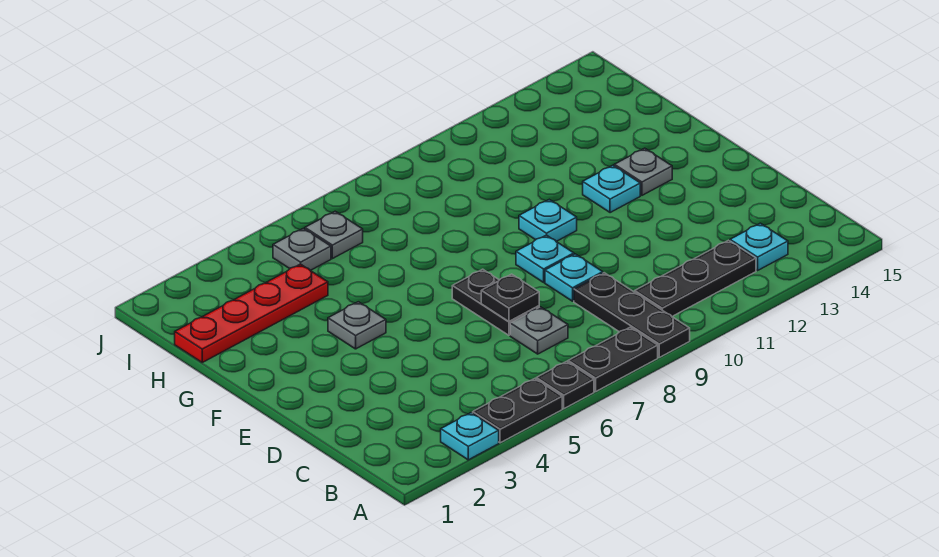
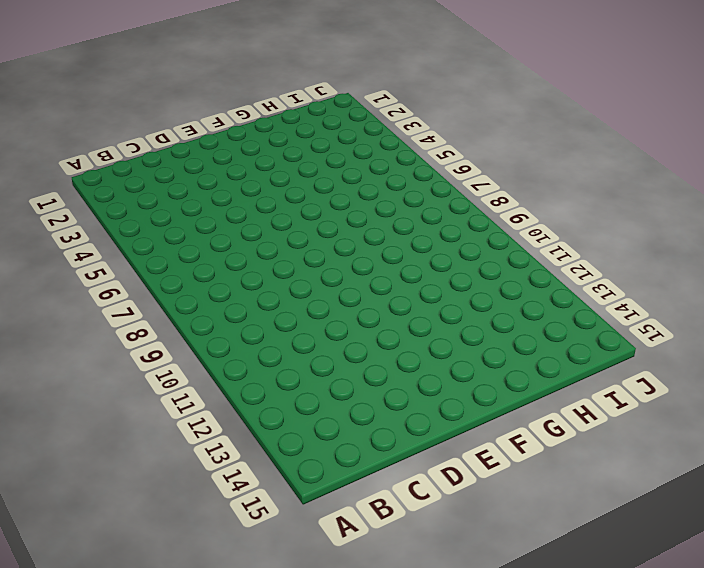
none -> cyan plate A3 level 1
none -> black plate A4:A5 level 1
none -> black plate A6 level 1

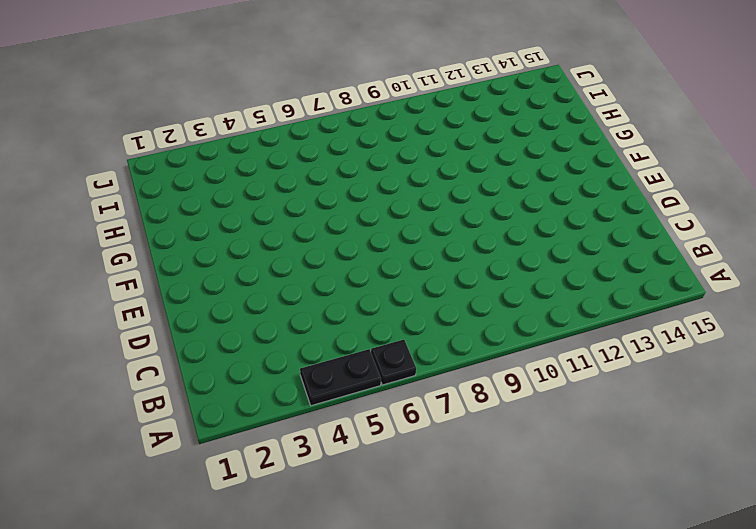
none -> cyan plate A3 level 1
none -> black plate A7:A8 level 1
none -> black plate A9:C9 level 1

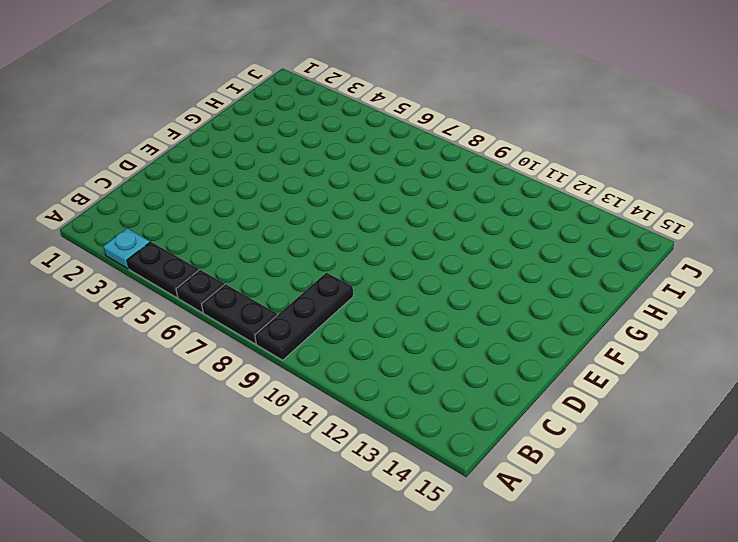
none -> black plate B10:B12 level 1
none -> cyan plate B13 level 1
none -> grey plate C7 level 1

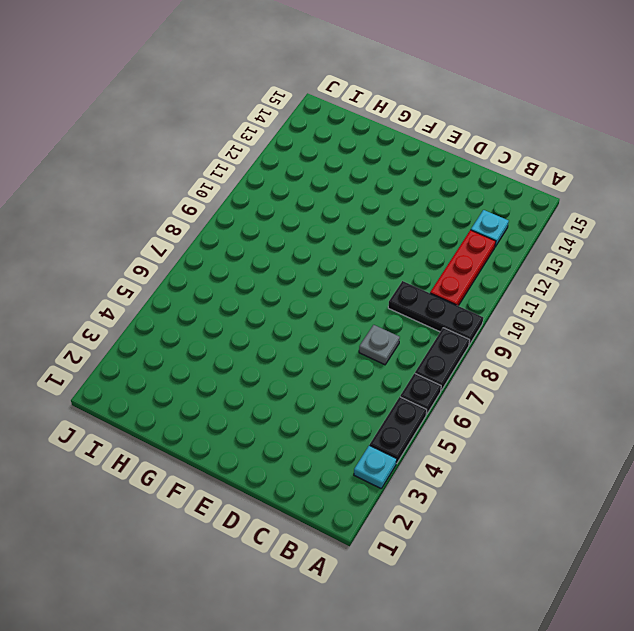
red plate B10:B12 level 1 -> black plate B10:B12 level 1
none -> black plate D7:E7 level 1
none -> cyan plate D9 level 1
none -> cyan plate E9 level 1

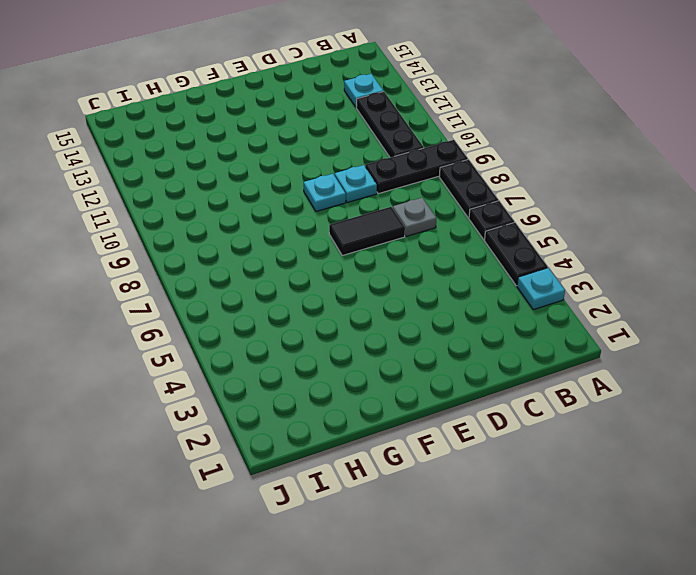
black tile D7:E7 level 1 -> black plate D7:E7 level 1
none -> grey plate F4 level 1
none -> cyan plate F10 level 1
none -> cyan plate F12 level 1

